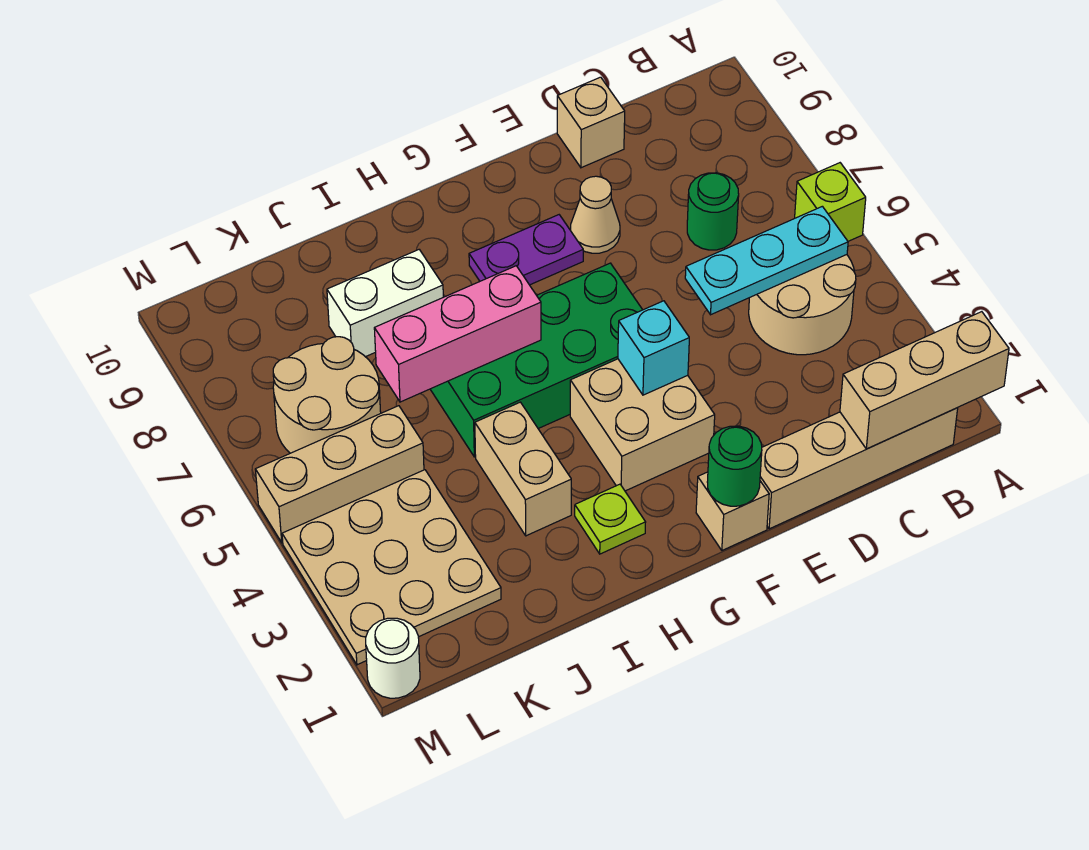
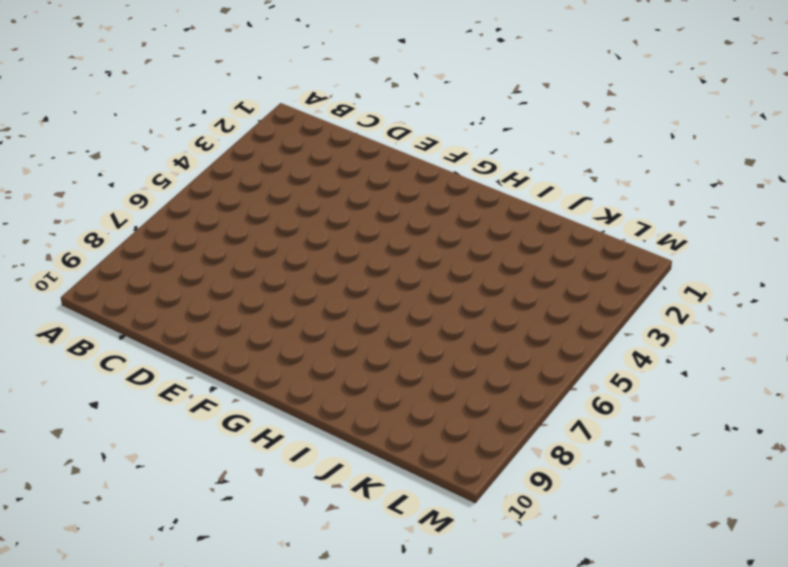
none -> lime brick A6 level 1
none -> tan brick B1:E1 level 1
none -> tan round brick B4:C5 level 1

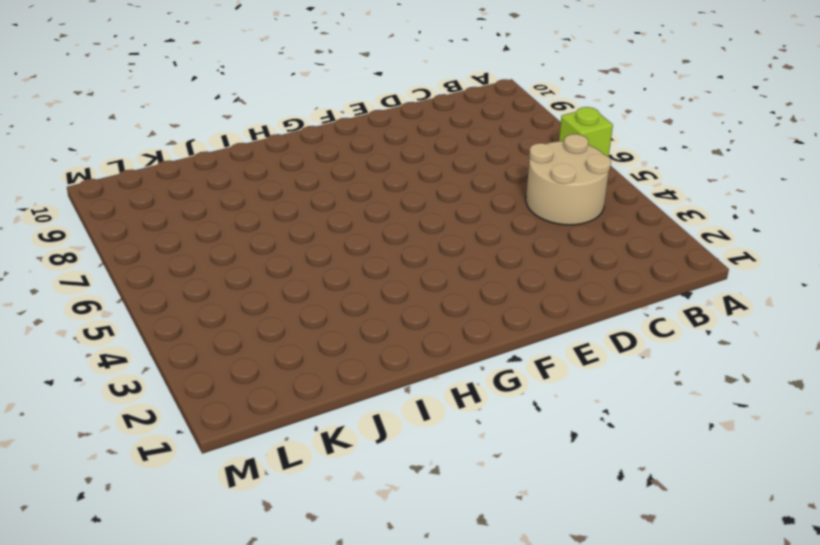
none -> tan brick B1:E1 level 1
none -> green round brick C7 level 1
none -> tan brick D10 level 1

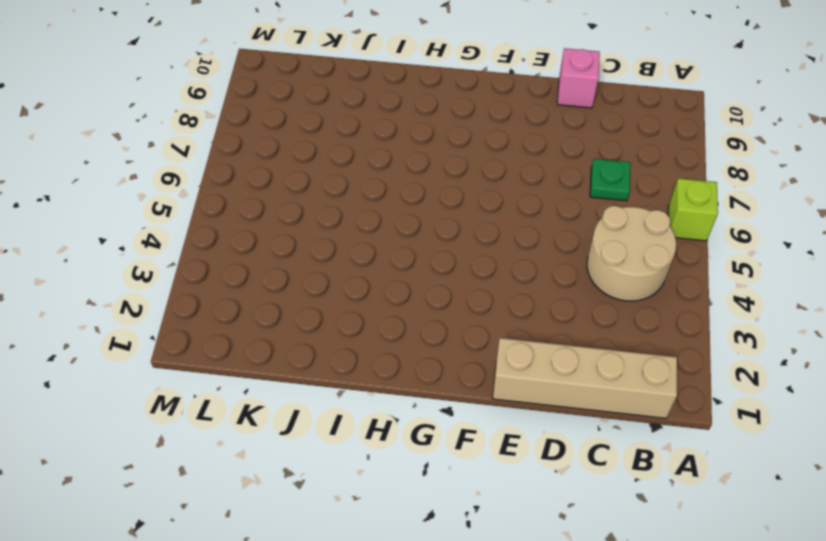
green plate C7 level 1 -> green round brick C7 level 1
pink brick D10 level 1 -> tan brick D10 level 1
none -> tan cone E8 level 1
none -> tan brick F1 level 1
none -> tan brick F3:G4 level 1

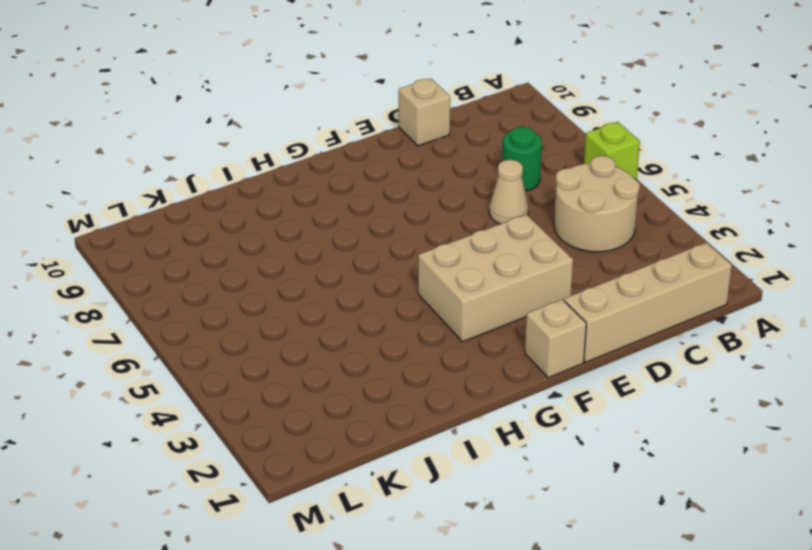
tan cone D6 level 1 -> tan cone E8 level 1
tan brick E3:G4 level 1 -> tan brick F3:G4 level 1
none -> green brick F5:I6 level 1
none -> purple plate F8:G8 level 1
none -> lime plate H2 level 1

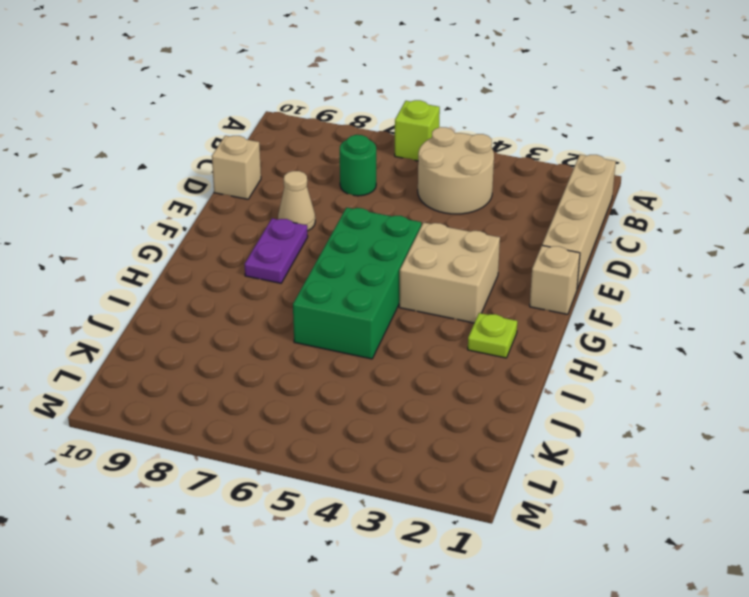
none -> tan brick I3:I4 level 1
none -> white brick I8:J8 level 1
none -> tan plate K2:M4 level 1

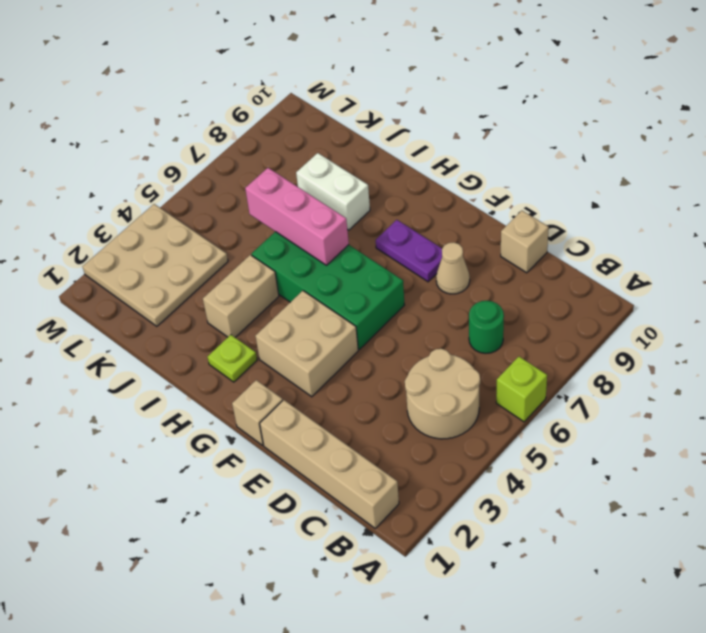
none -> tan brick K5:M5 level 1
none -> tan round brick K6:L7 level 1
none -> white round brick M1 level 1

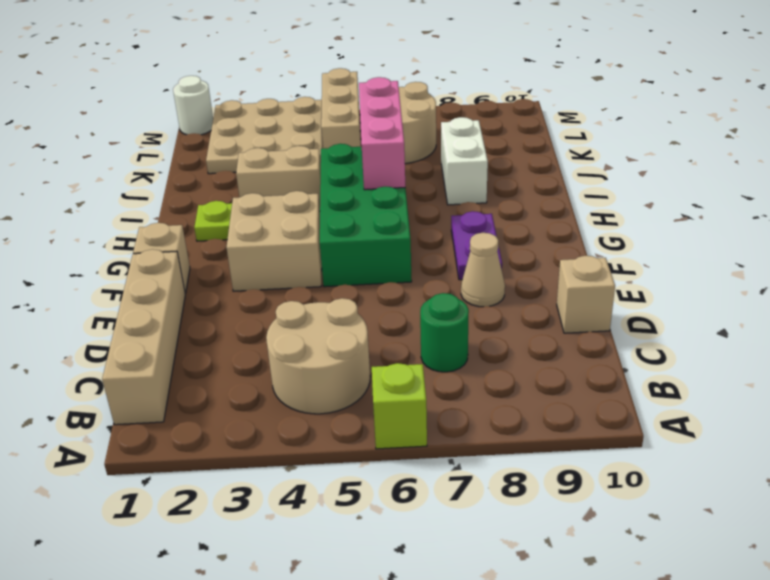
none -> tan brick A1:C1 level 2
none -> cyan plate B5:D5 level 2
none -> green round brick F1 level 2

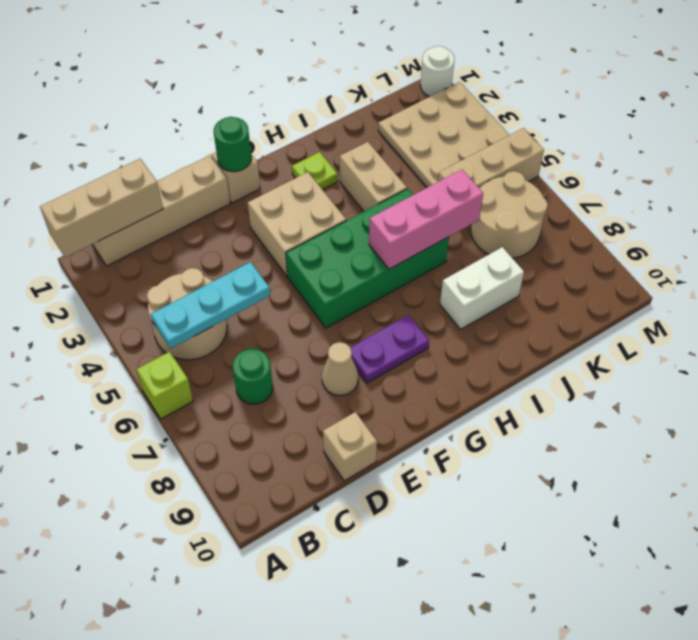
none -> cyan brick F4 level 2

